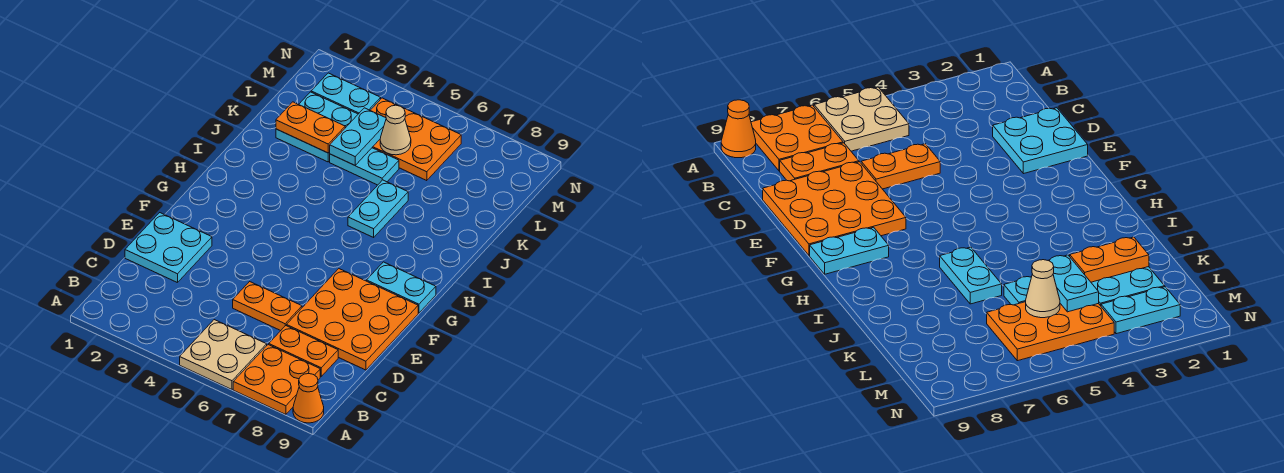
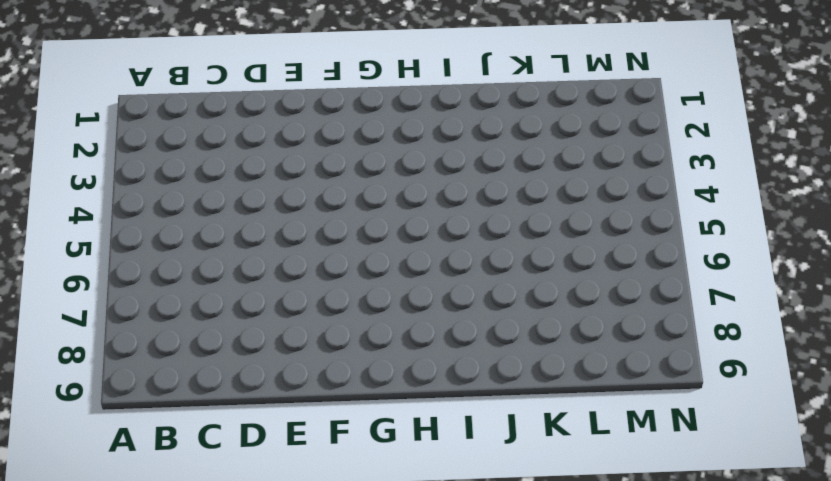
none -> tan plate A5:B6 level 1
none -> orange plate A7:B8 level 1
none -> orange cone A9 level 1

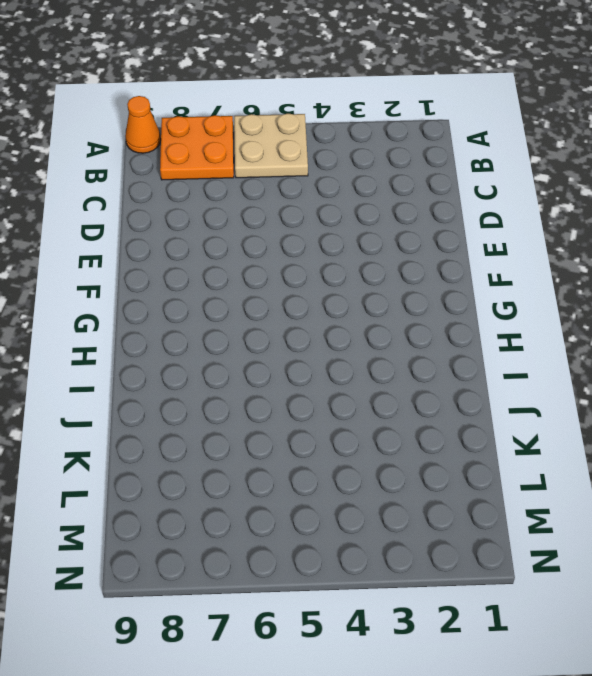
none -> orange plate C7:C8 level 1
none -> cyan plate D1:E2 level 1
none -> orange plate D5:D6 level 1

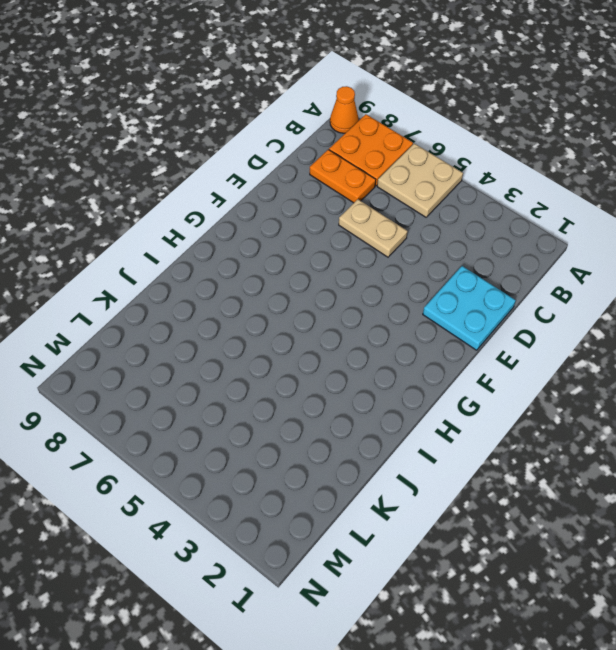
tan plate D5:D6 level 1 -> orange plate D5:D6 level 1
none -> orange plate D7:F9 level 1
none -> cyan plate G8:G9 level 1
none -> cyan plate I6:J6 level 1

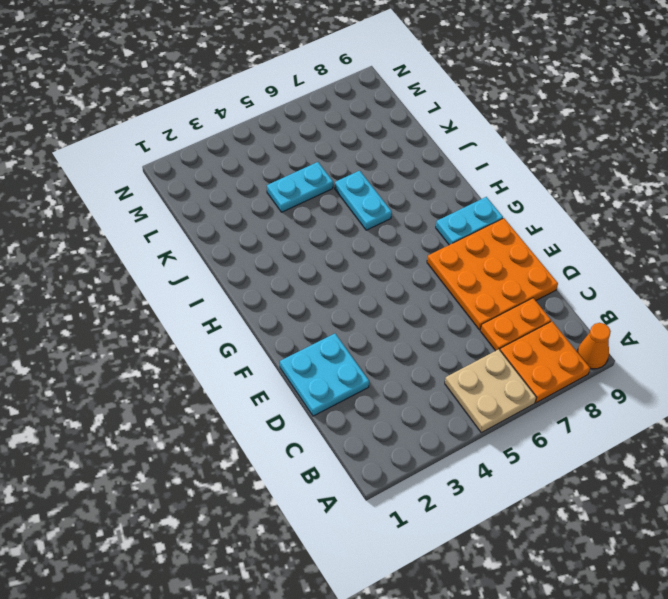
none -> orange plate D5:D6 level 1
none -> cyan plate K2:L3 level 1
none -> orange plate L4:M6 level 1

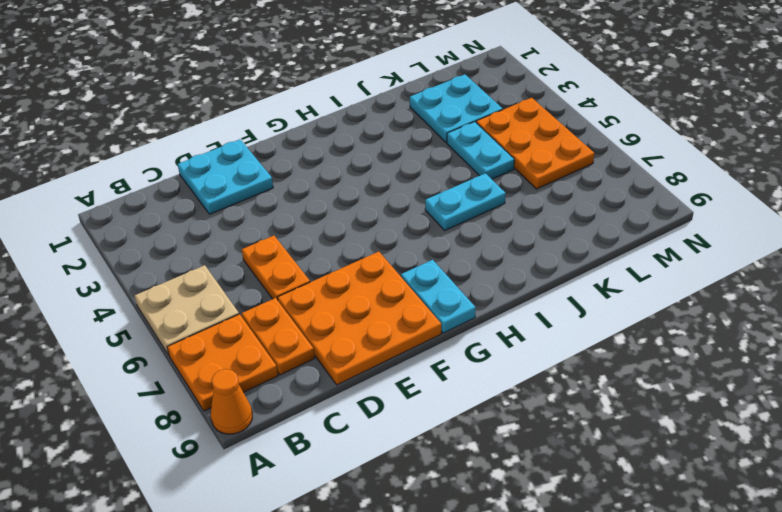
none -> cyan plate M2:M3 level 1
none -> orange plate K2:K3 level 2
none -> cyan plate K4:L4 level 2

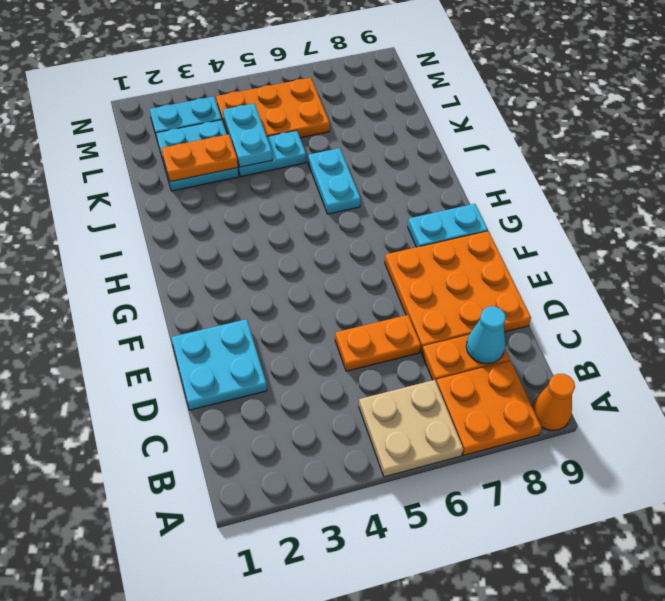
cyan cone C8 level 2 -> none
none -> tan cone L5 level 2

